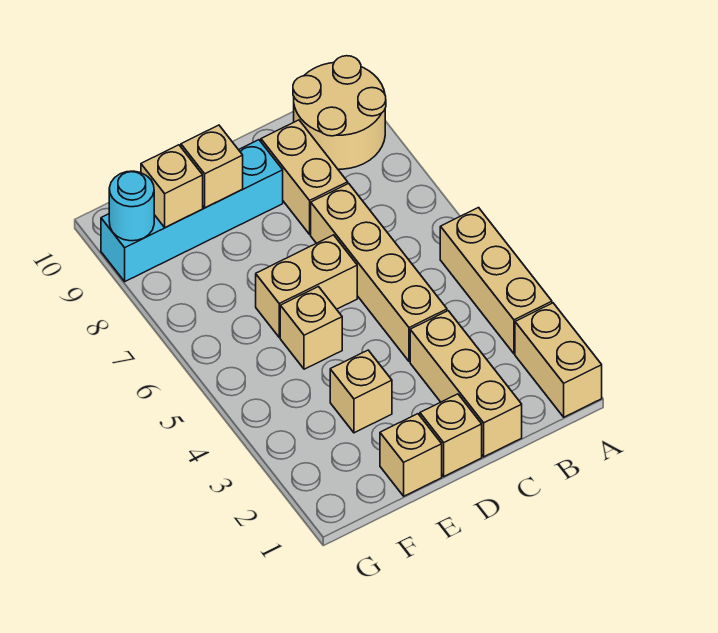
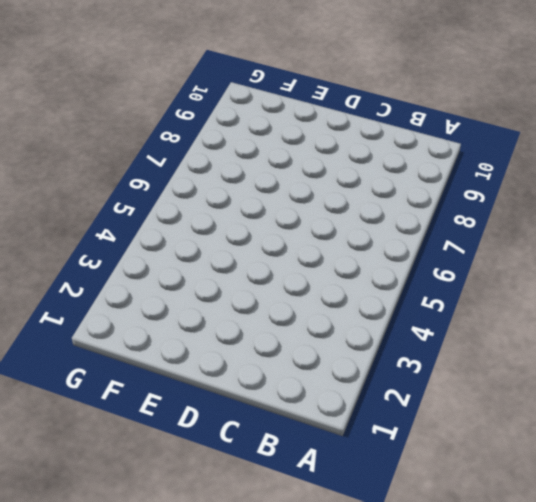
none -> tan brick A1:A2 level 1
none -> tan brick A3:A5 level 1
none -> tan round brick A9:B10 level 1

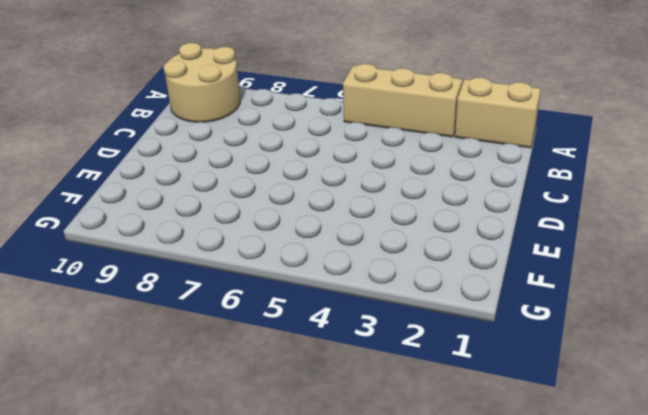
none -> tan brick C1:C3 level 1
none -> tan brick C4:C7 level 1
none -> tan brick C8:C9 level 1

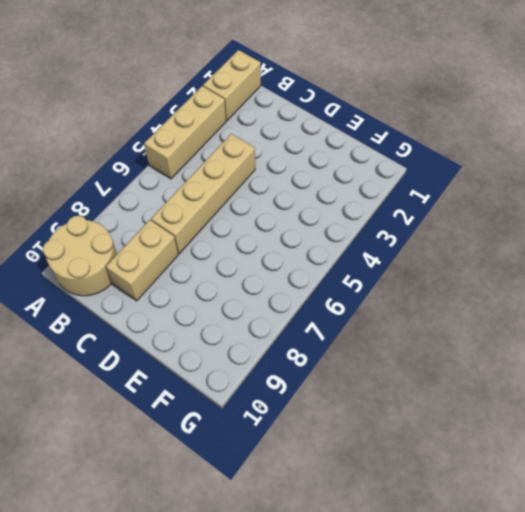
none -> tan brick C1:C3 level 1
none -> tan brick D1 level 1
none -> tan brick D6:E6 level 1

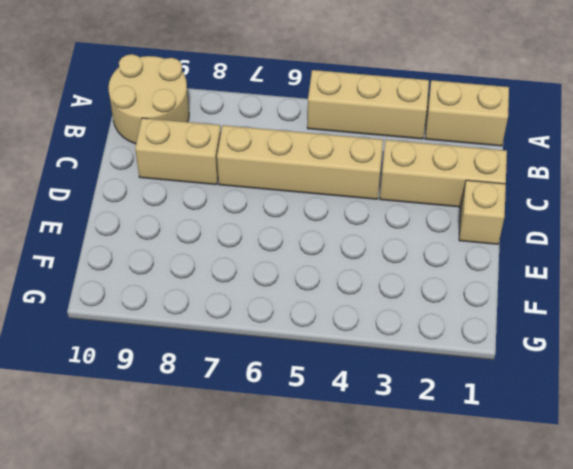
none -> tan brick D6:E6 level 1
none -> cyan brick D9:G9 level 1
none -> tan brick E1 level 1

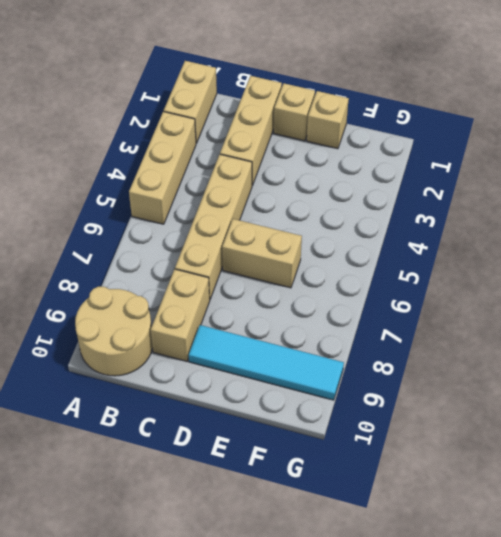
cyan tile D9:G9 level 1 -> cyan brick D9:G9 level 1
none -> tan brick E3 level 1
none -> tan brick E5 level 1
none -> tan brick E9 level 2

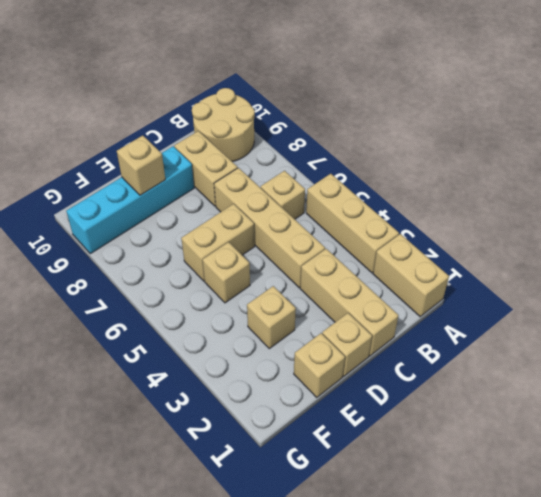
tan brick B6 level 1 -> tan brick F9 level 2
none -> cyan round brick G9 level 2

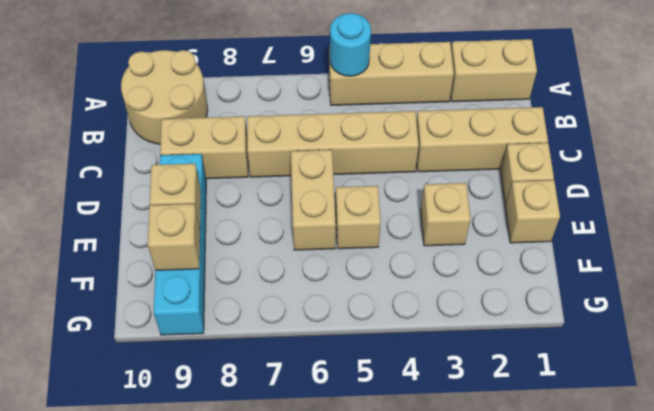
cyan round brick A5 level 2 -> cyan round brick G9 level 2

